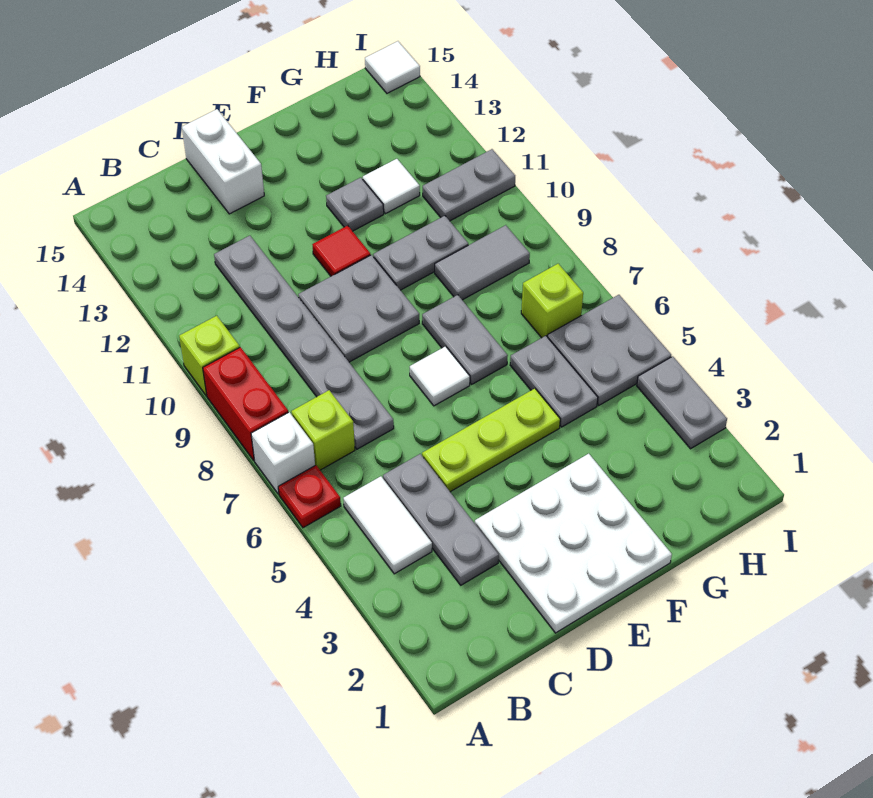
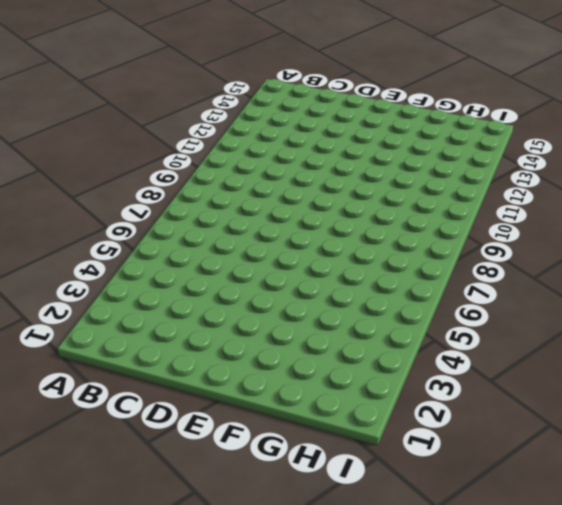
none -> red plate A6 level 1
none -> white brick A7 level 1
none -> red brick A8:A9 level 1

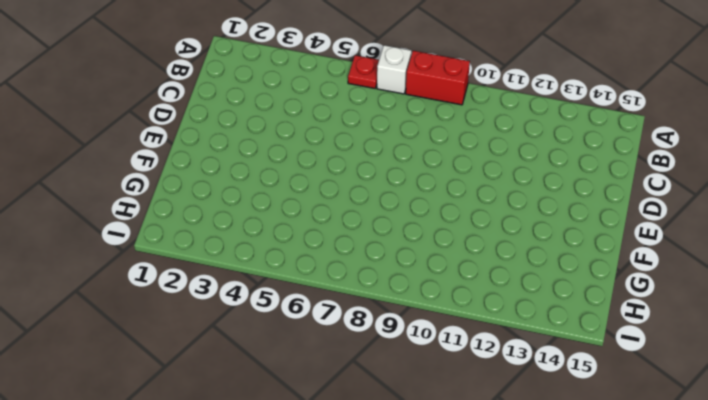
none -> lime brick A10 level 1
none -> white tile B4:B5 level 1
none -> lime brick B7 level 1

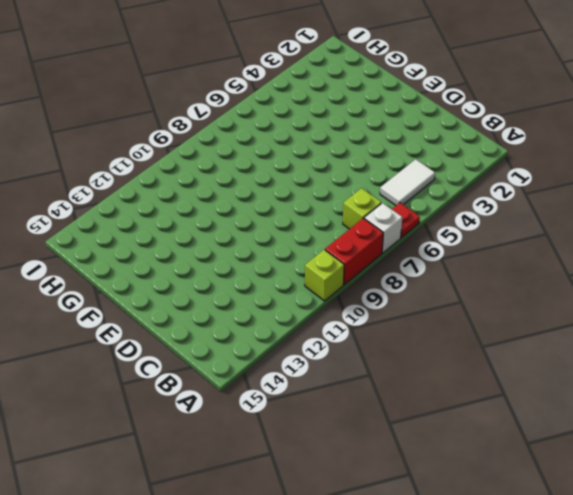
none -> grey plate C3:C5 level 1
none -> grey plate C7:C12 level 1
none -> white plate D1:F3 level 1

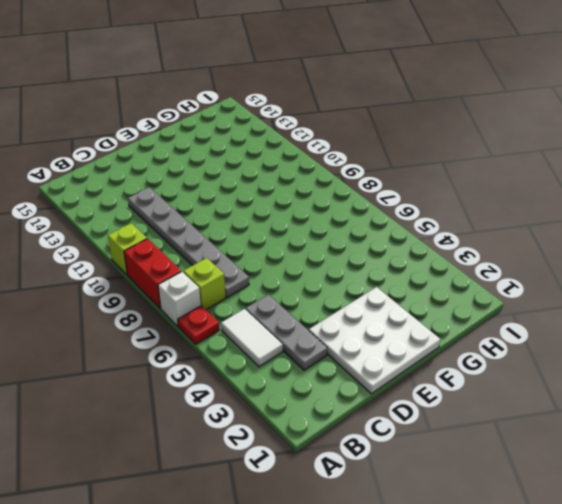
none -> lime plate D5:F5 level 1
none -> grey plate D9:E10 level 1
none -> white brick D14:D15 level 1

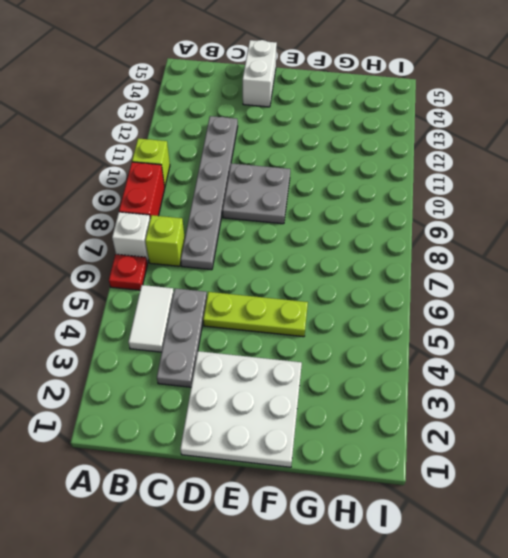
none -> white tile E7 level 1
none -> red tile E11 level 1
none -> grey plate F7:F8 level 1

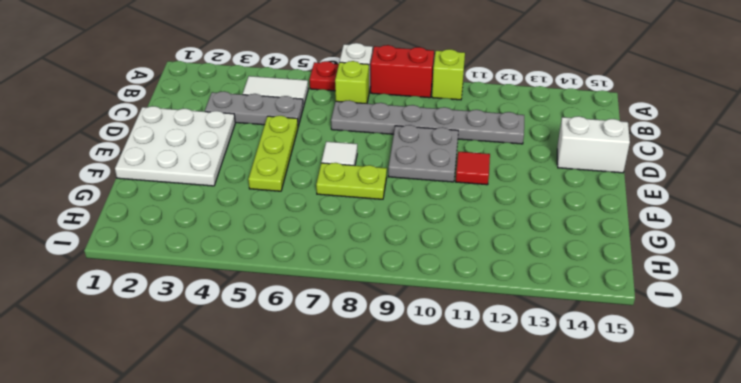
lime plate F7:F8 level 1 -> grey plate F7:F8 level 1
none -> grey plate F10:G10 level 1
none -> grey plate F12 level 1
none -> grey plate G5:G6 level 1

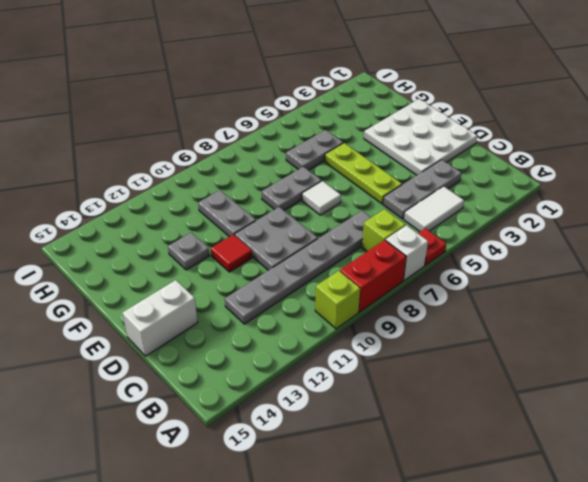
none -> grey tile G9:H9 level 1
none -> white tile G12 level 1
none -> grey plate H5:I6 level 1

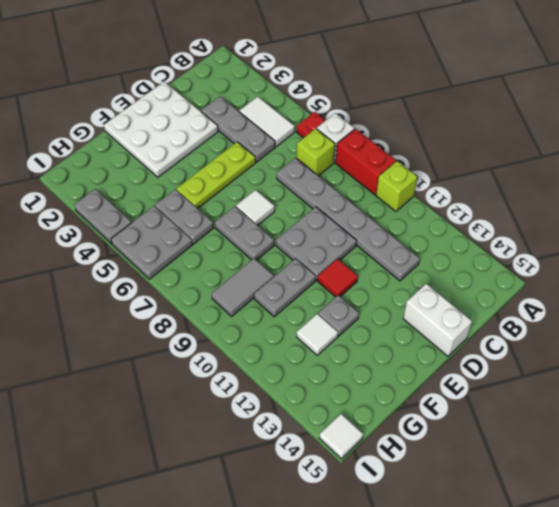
none -> lime brick H7 level 1
none -> grey plate H11:I11 level 1

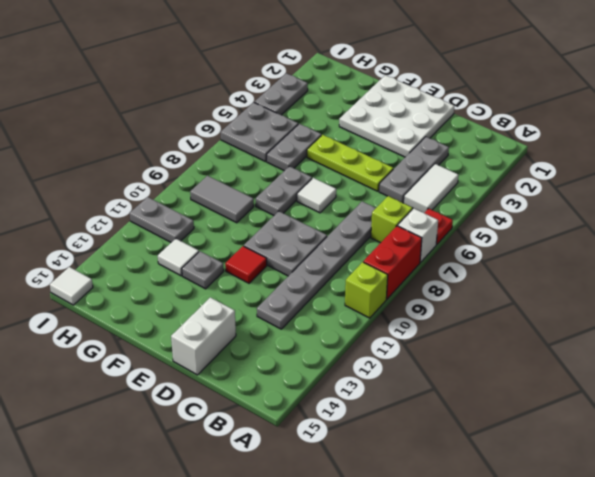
none -> grey plate F10:G10 level 1
none -> lime brick H7 level 1

